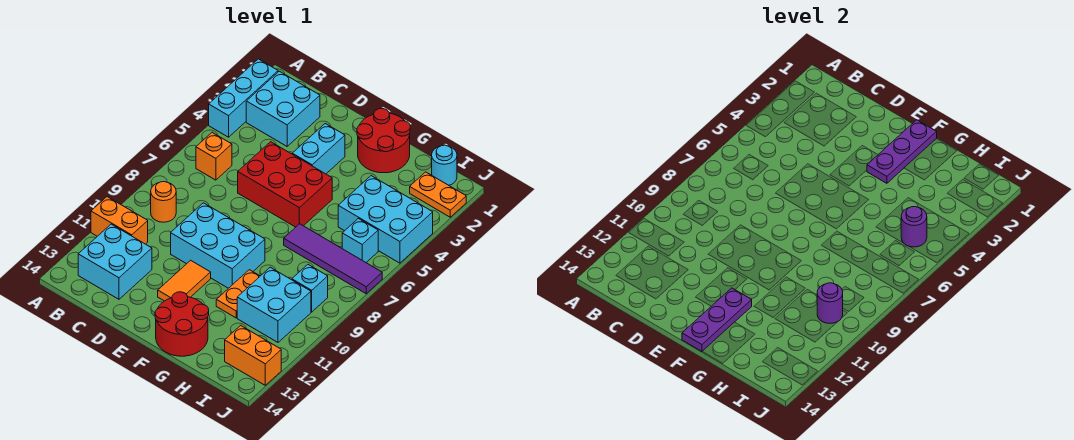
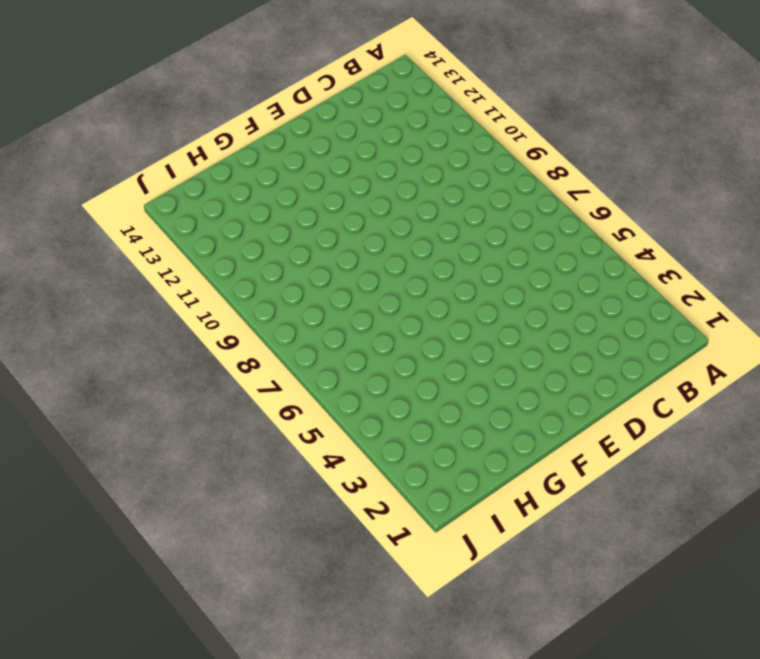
none -> cyan brick A2:A4 level 1
none -> orange brick A11:B11 level 1
none -> cyan brick B2:C3 level 1

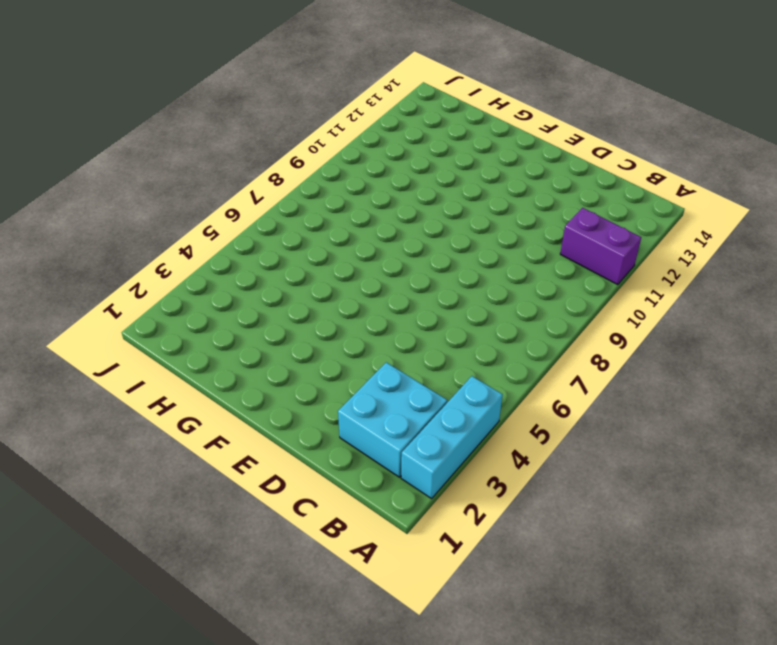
purple brick A11:B11 level 1 -> orange brick A11:B11 level 1
none -> orange brick B6 level 1
none -> orange round brick B9 level 1
none -> cyan brick B12:C13 level 1

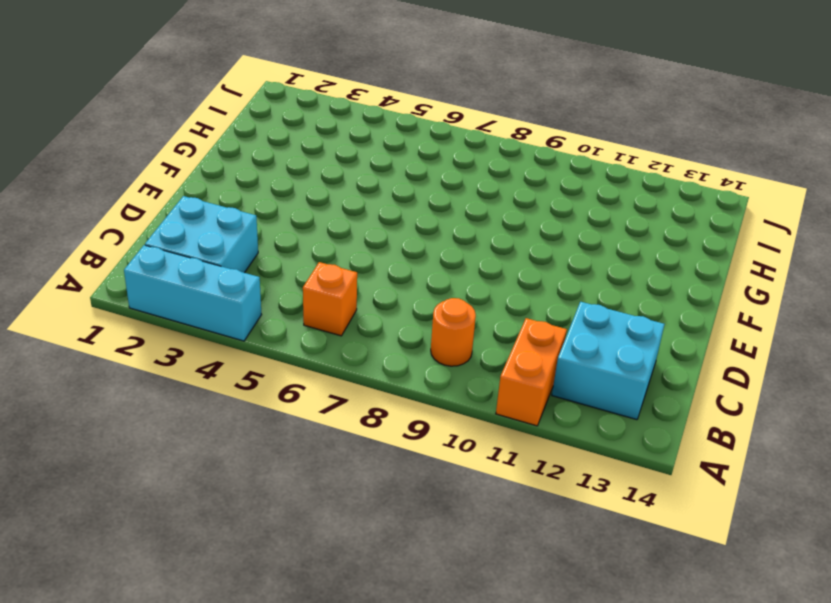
none -> red brick D5:F6 level 1
none -> cyan brick D9:F10 level 1
none -> cyan brick E3:E4 level 1

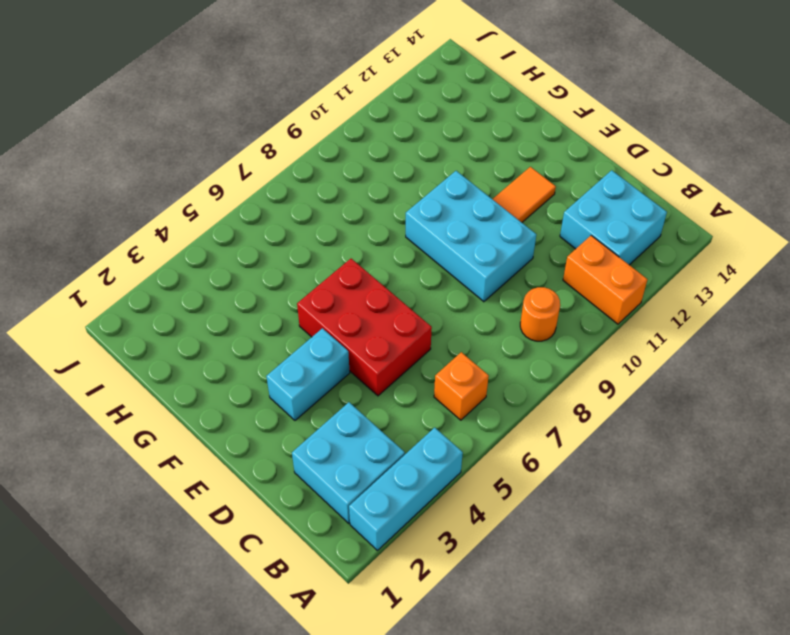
none -> red round brick F1:G2 level 1
none -> red round brick F13:G14 level 1
none -> purple tile G7:J7 level 1

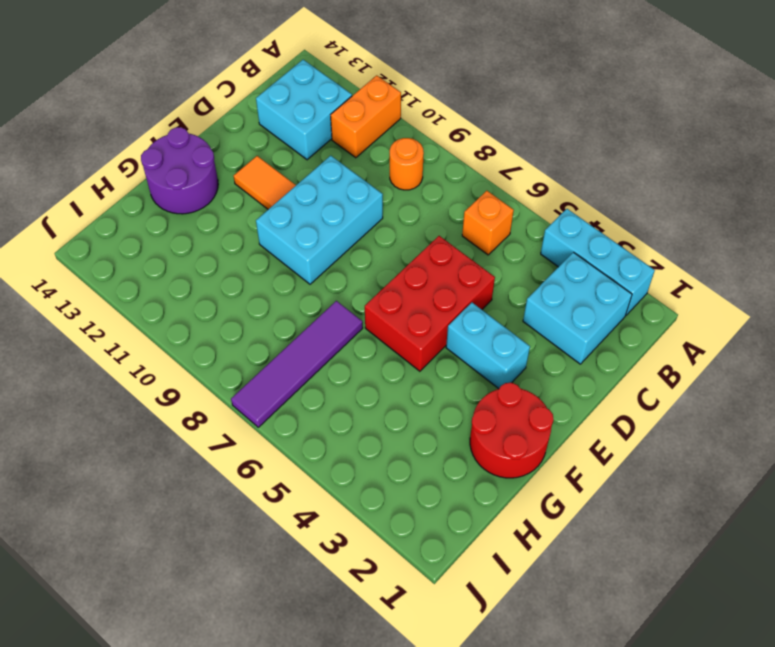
purple round brick F13:G14 level 1 -> red round brick F13:G14 level 1
none -> orange plate G10:G11 level 1
none -> cyan brick H4:J5 level 1
none -> cyan brick H10:I11 level 1

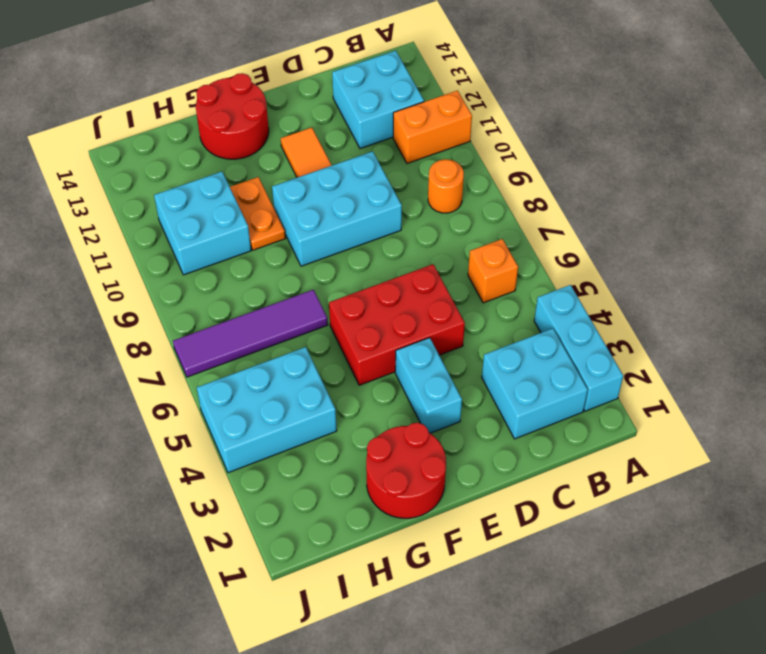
none -> cyan round brick I1 level 1
none -> orange plate I2:J2 level 1
none -> cyan brick I6 level 1

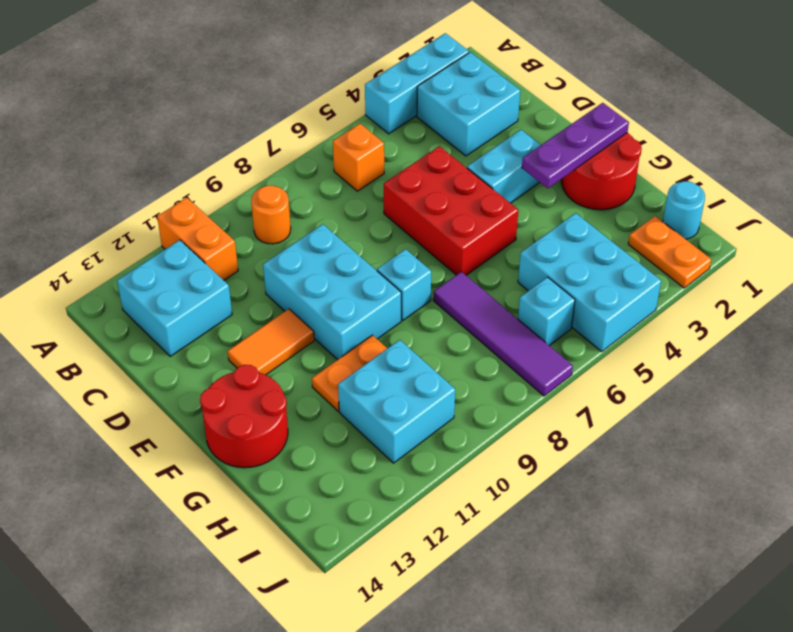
cyan brick F8 level 1 -> cyan brick I9 level 1
none -> orange brick I13:J13 level 1
none -> purple plate F12:F14 level 2
none -> purple round brick I5 level 2

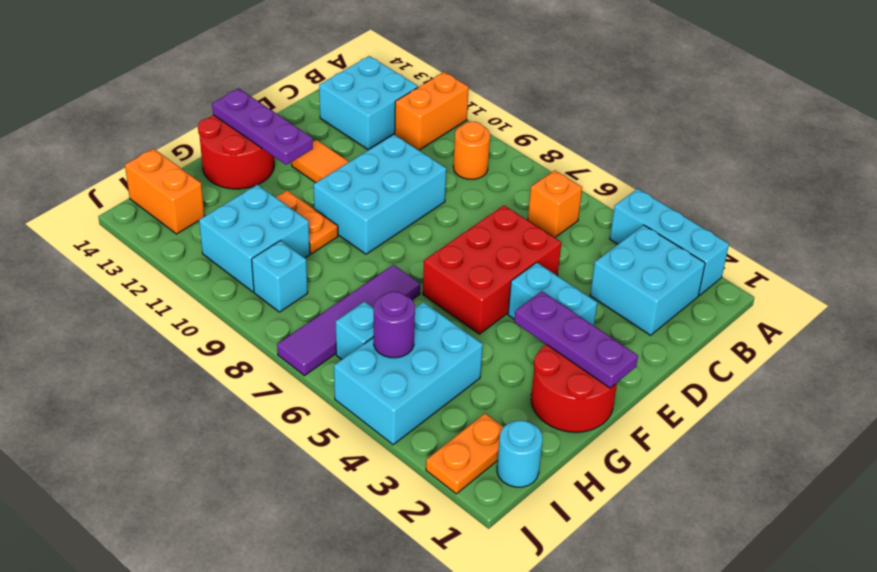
orange brick I13:I14 level 1 -> orange brick I13:J13 level 1
none -> purple round brick I10 level 2

